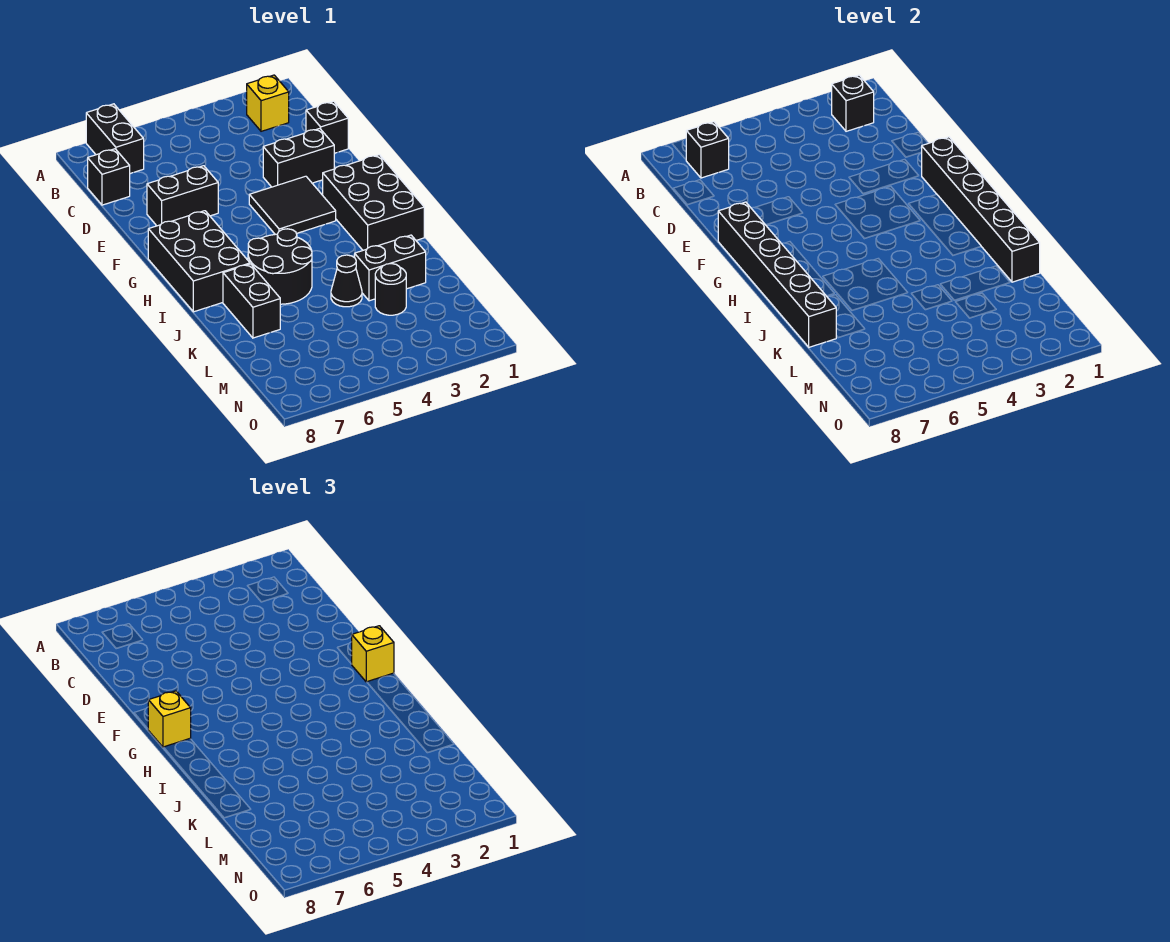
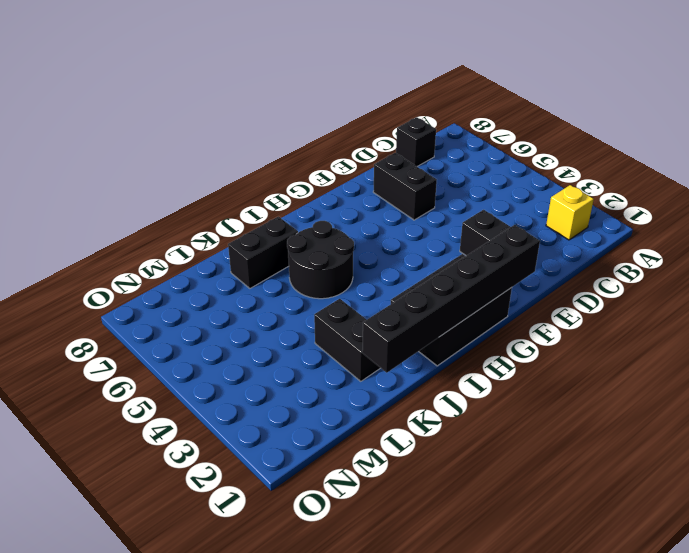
none -> black brick A7:B7 level 1
none -> black brick D1 level 1
none -> black tile F3:G4 level 1

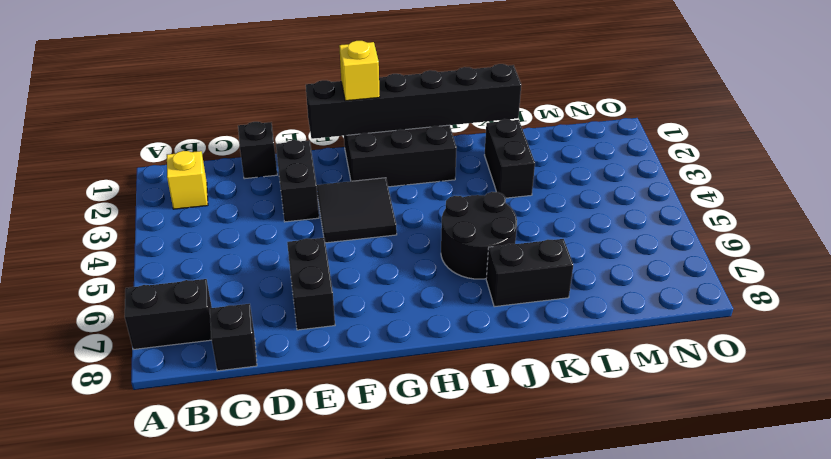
none -> black brick G7:I8 level 1
none -> black cone K4 level 1
none -> black round brick L3 level 1

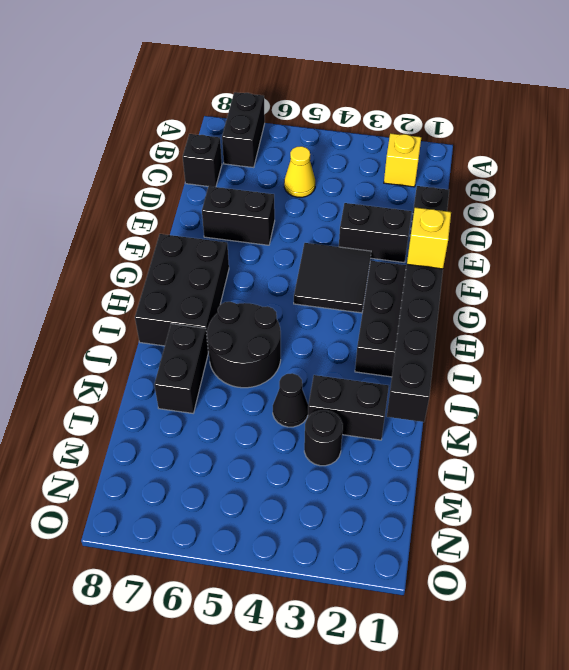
yellow cone C5 level 1 -> none
none -> black brick B2 level 2
none -> black brick B7 level 2
none -> black brick F8:K8 level 2

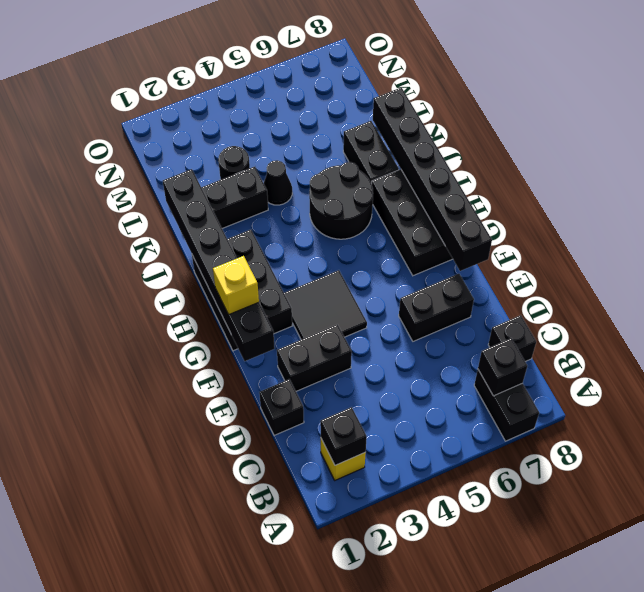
none -> yellow brick G8 level 3

